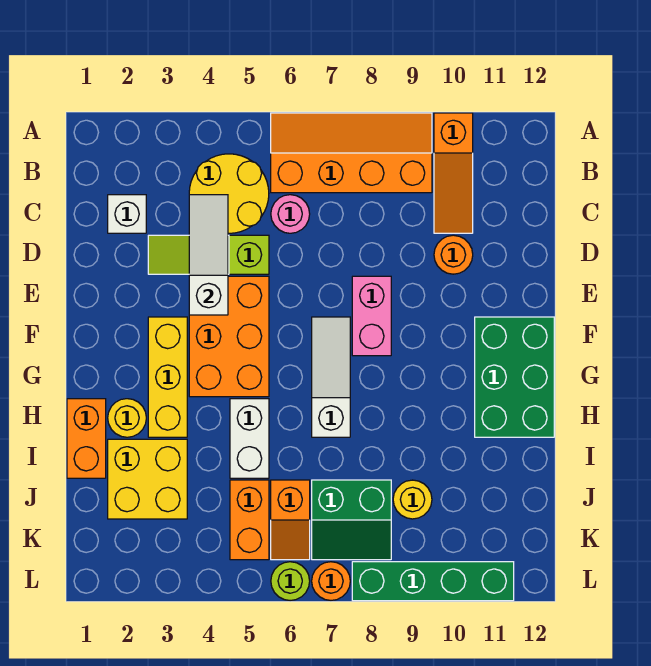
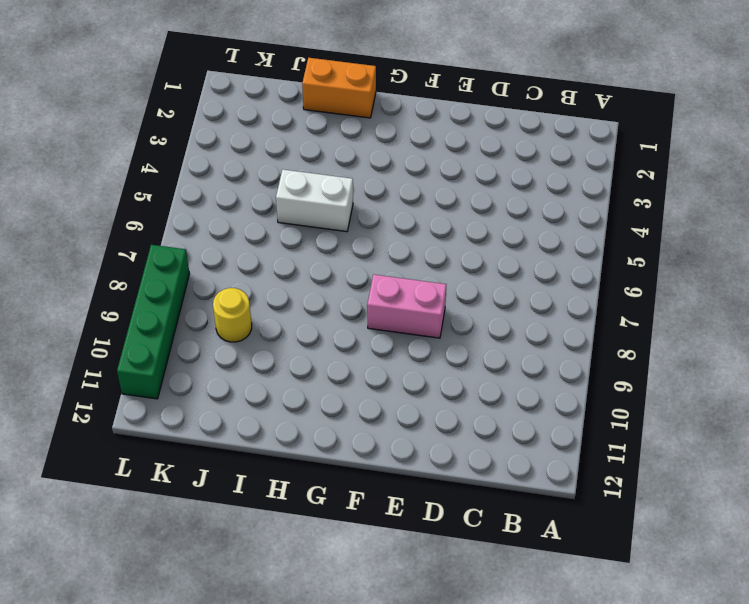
none -> orange slope A6:B9 level 1 top B
none -> orange slope A10:C10 level 1 top A
none -> yellow round brick B4:C5 level 1

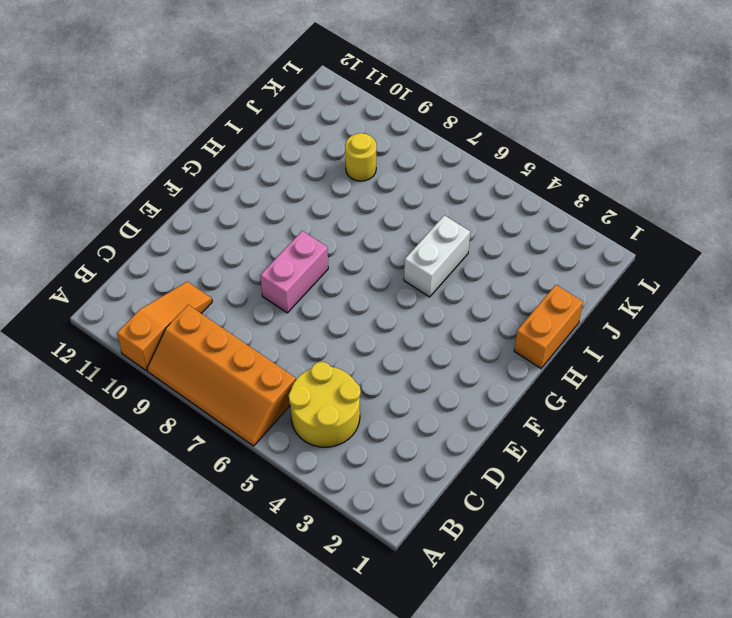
none -> white brick C2 level 1
none -> pink round brick C6 level 1
none -> lime slope D3:D5 level 1 top 5

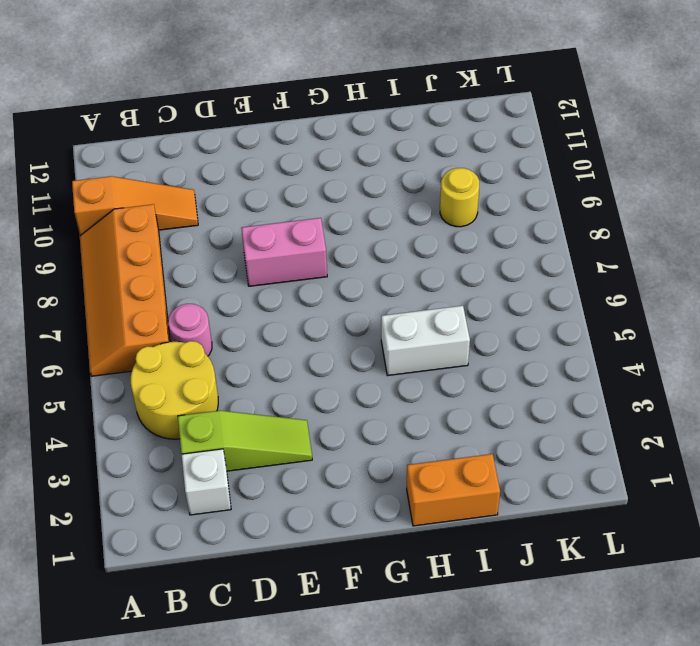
lime slope C3:E3 level 1 top C -> lime slope D3:D5 level 1 top 5
none -> orange round brick D10 level 1
none -> orange brick E4:G5 level 1
none -> yellow brick F3:H3 level 1

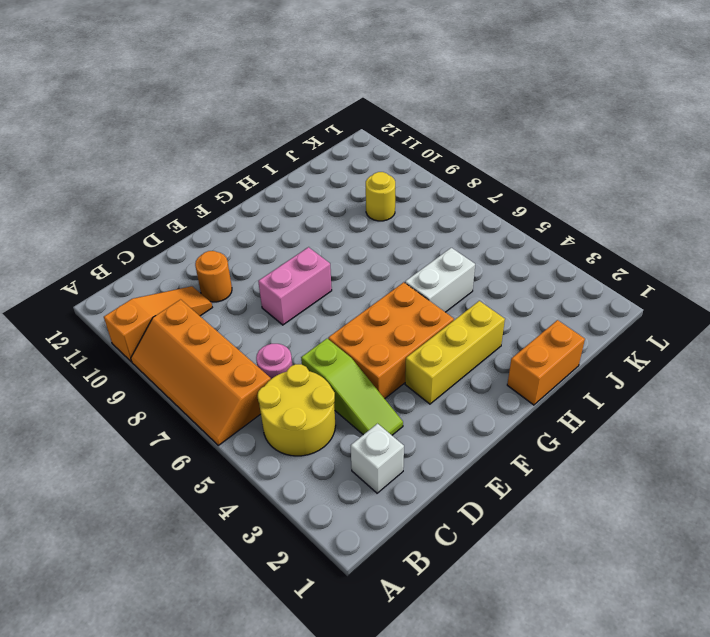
none -> white slope F7:H7 level 1 top H
none -> green brick F11:H12 level 1
none -> yellow round brick H2 level 1

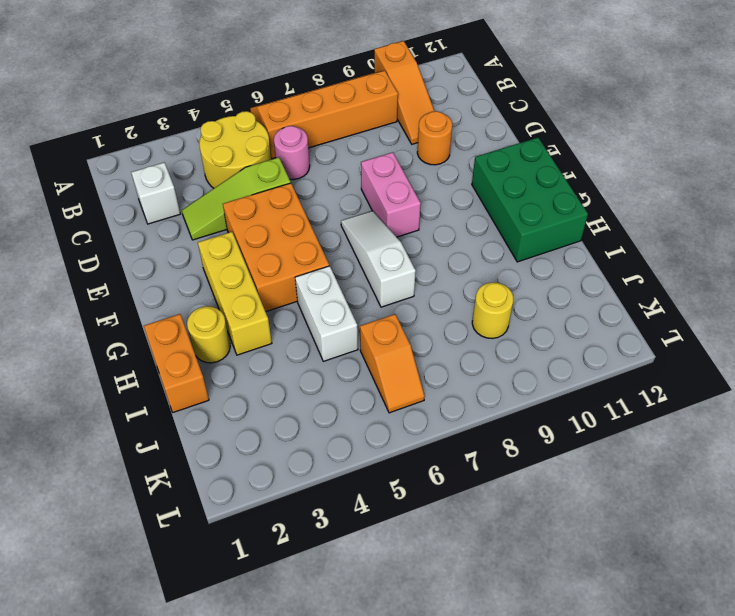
none -> yellow brick I2:J3 level 1
none -> orange brick J5:K5 level 1
none -> green slope J7:K8 level 1 top J

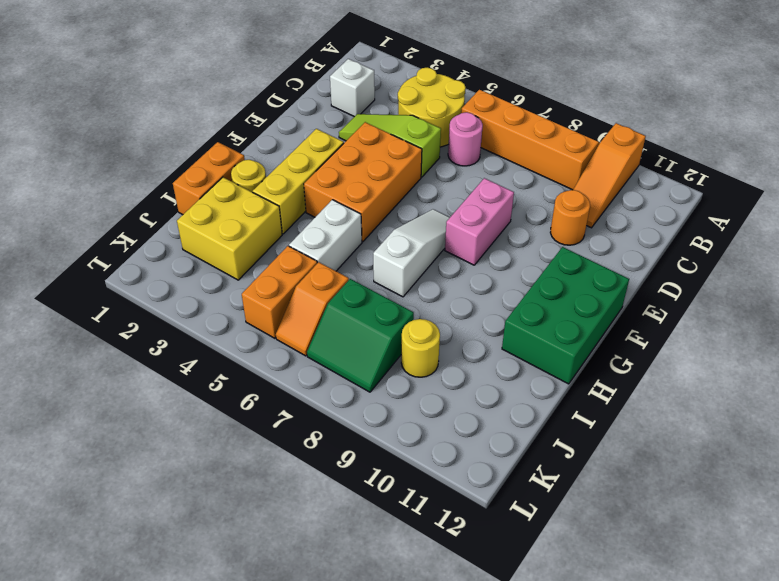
none -> lime round brick L6 level 1
none -> orange round brick L7 level 1
none -> green brick L8:L11 level 1

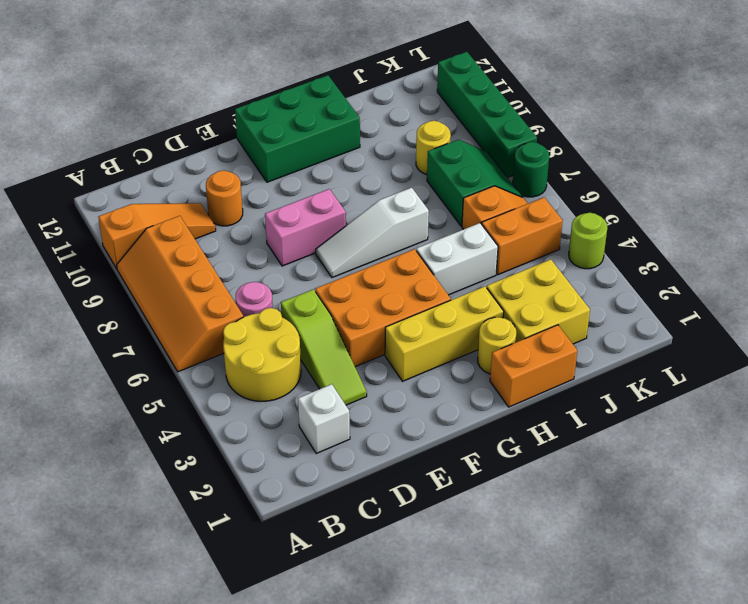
lime round brick L4 level 1 -> lime round brick L6 level 1
green round brick L7 level 1 -> orange round brick L7 level 1
none -> white slope C4:E4 level 2 top E

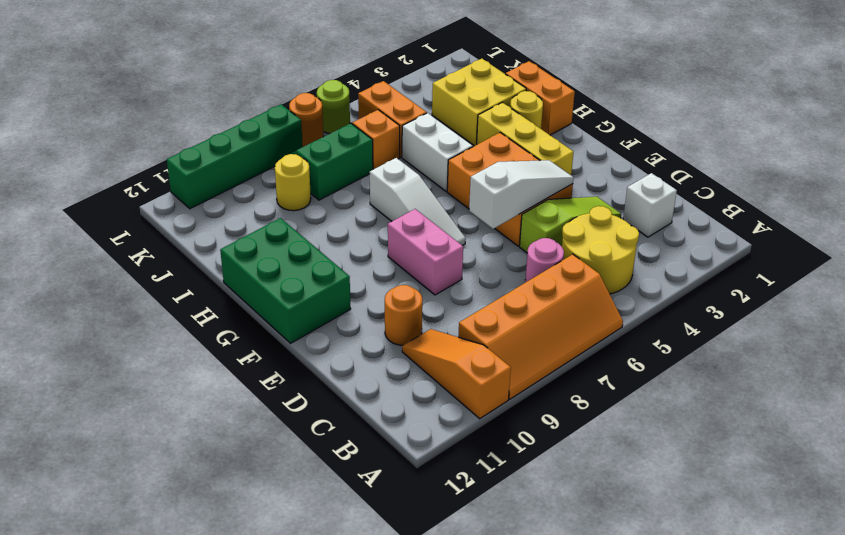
white slope E4:E6 level 2 top 6 -> white slope C4:E4 level 2 top E

